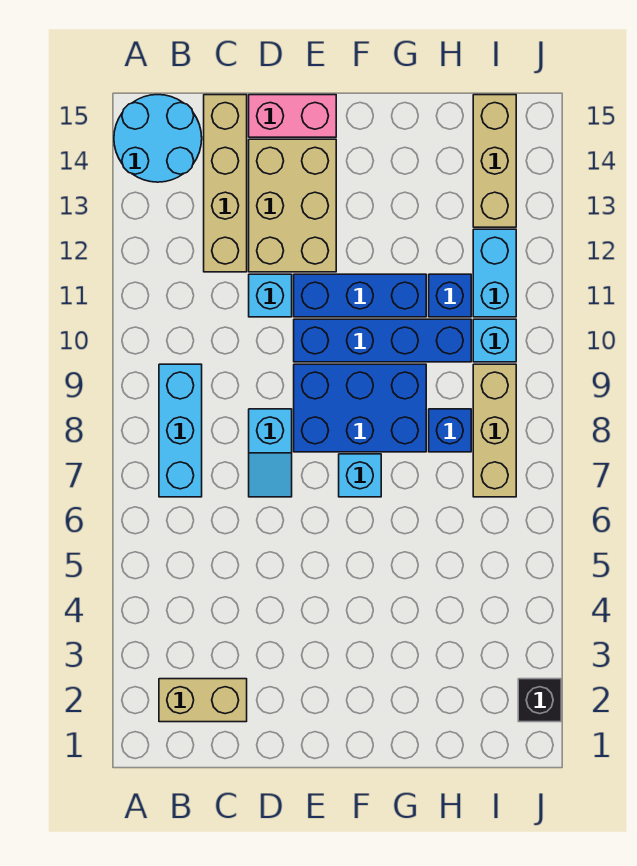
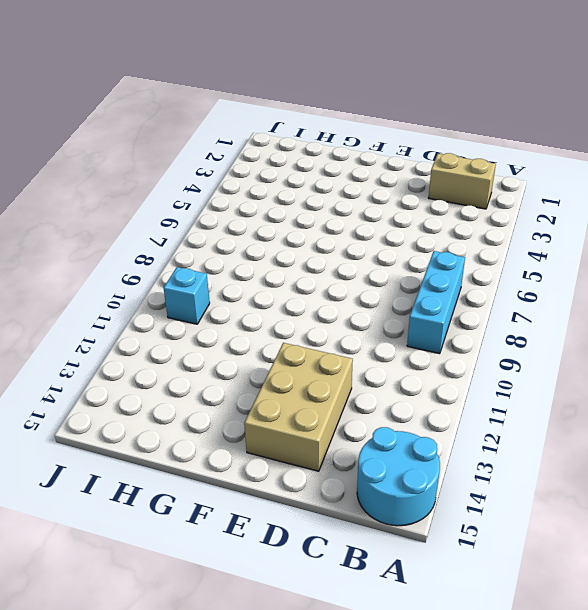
none -> tan brick C12:C15 level 1
none -> cyan slope D7:D8 level 1 top 8
none -> cyan brick D11 level 1

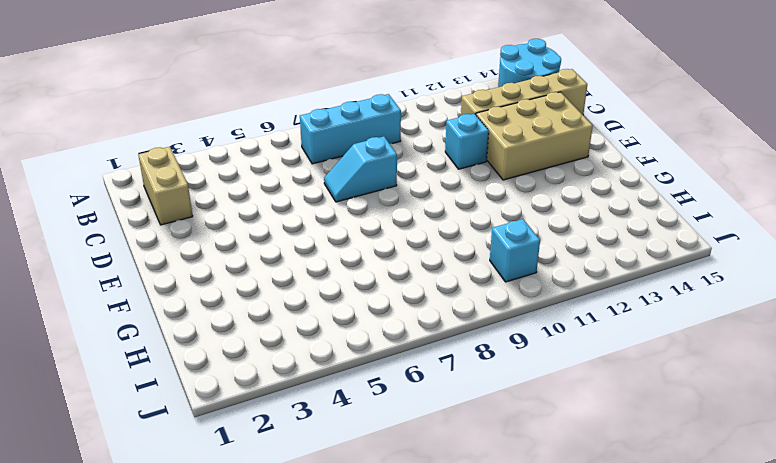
none -> pink brick D15:E15 level 1
none -> blue brick E8:G9 level 1
none -> blue brick E10:H10 level 1

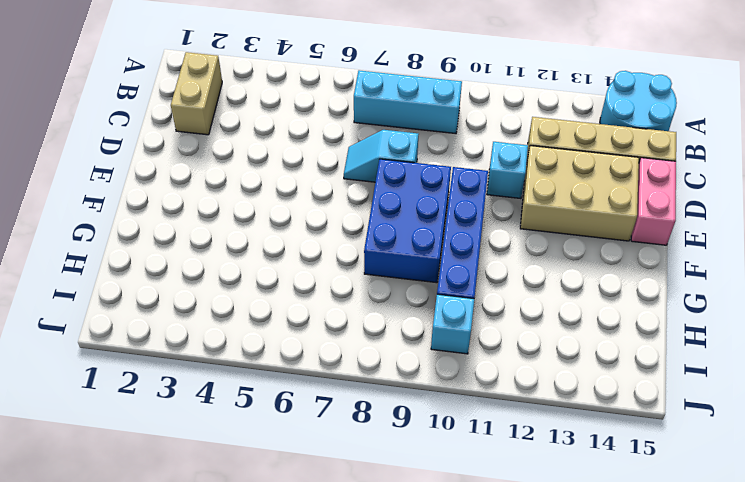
none -> blue brick E11:G11 level 1
none -> cyan brick F7 level 1
none -> blue brick H8 level 1

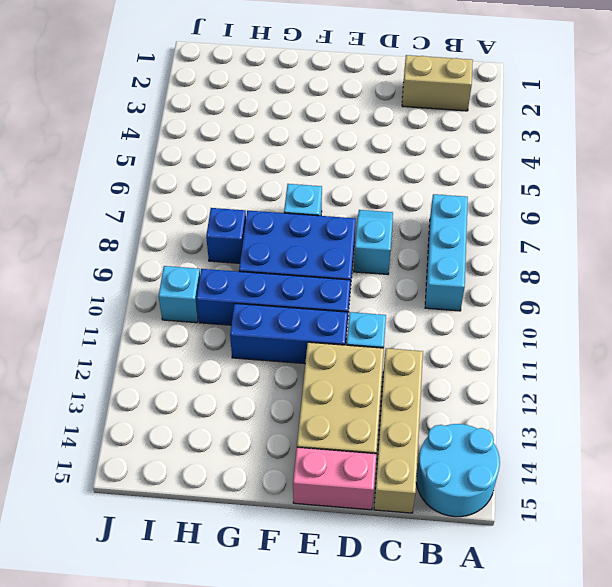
none -> blue brick H11 level 1
none -> tan brick I7:I9 level 1
none -> cyan brick I11:I12 level 1

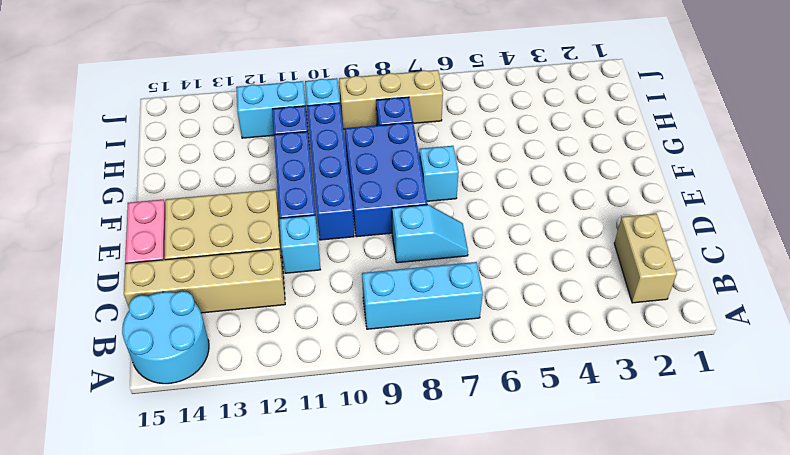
none -> tan brick I13:I15 level 1
none -> black brick J2 level 1

